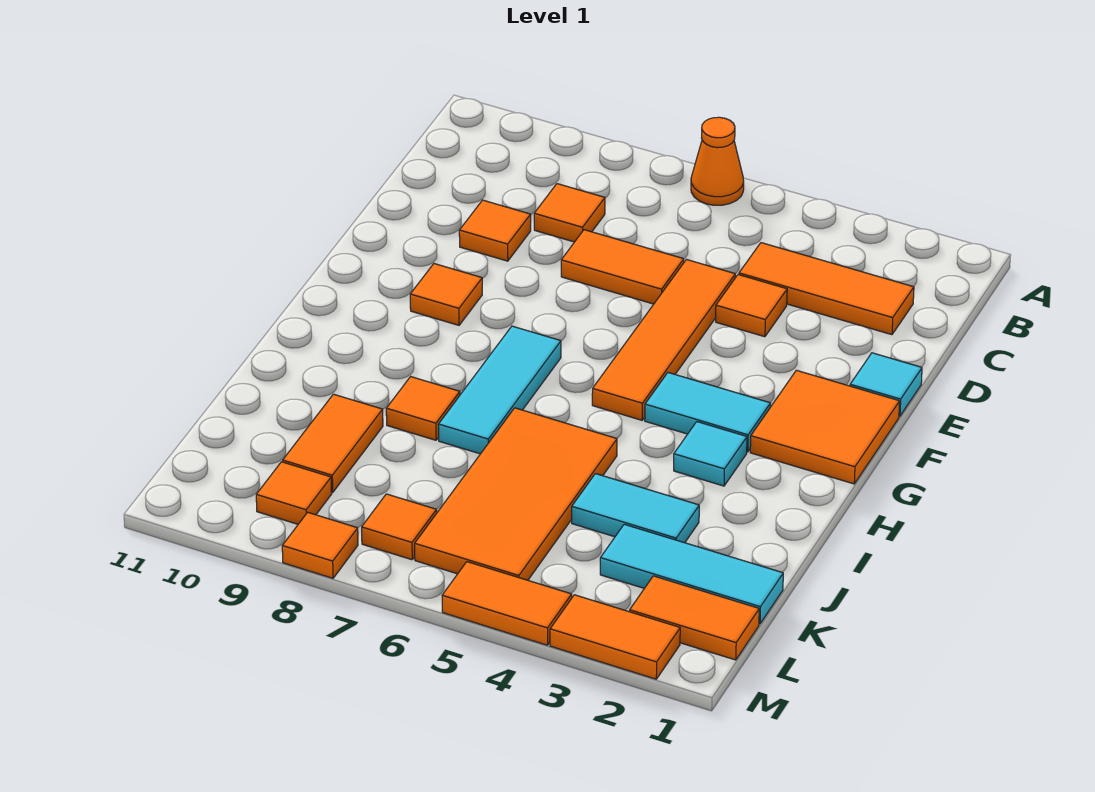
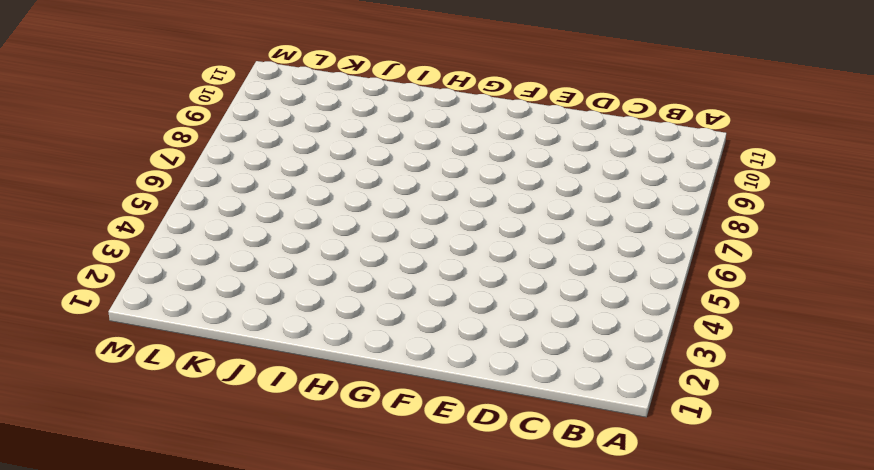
none -> orange cone A6 level 1
none -> orange tile C2:C4 level 1
none -> orange tile C8 level 1

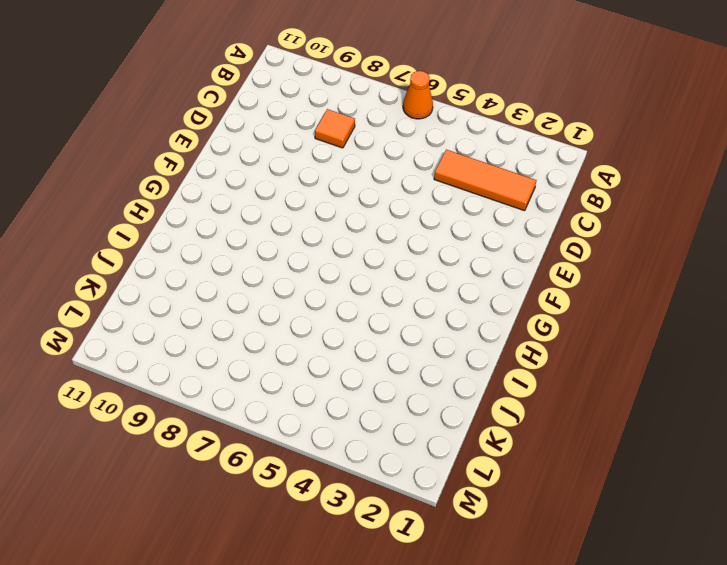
none -> orange tile D4 level 1
none -> orange tile D5:G5 level 1
none -> orange tile D6:D7 level 1

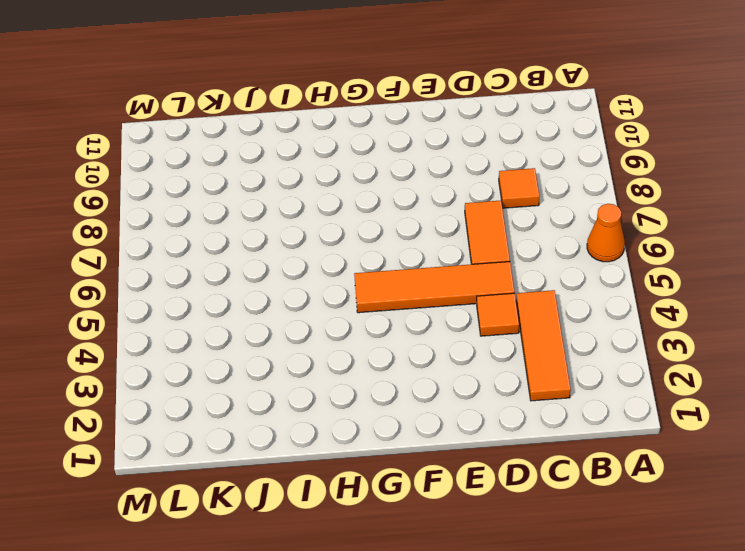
none -> orange tile D9 level 1
none -> cyan tile E1 level 1
none -> orange tile F1:G2 level 1

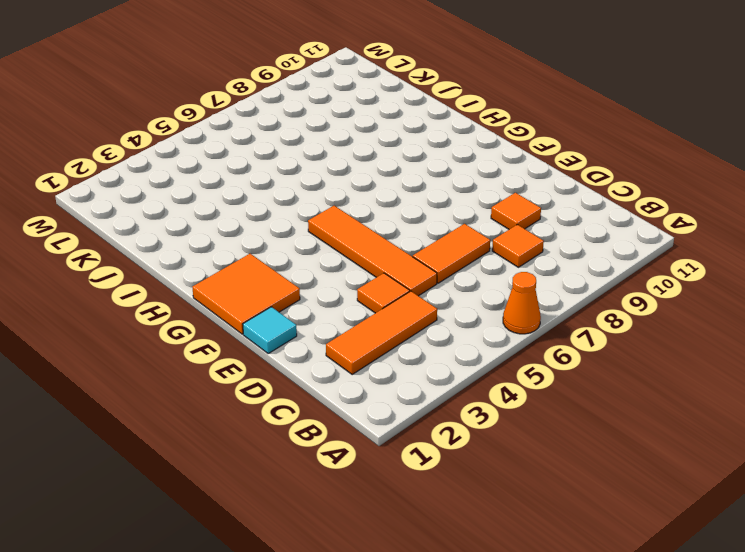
none -> orange tile F9 level 1
none -> cyan tile G3:G4 level 1
none -> cyan tile G7:I7 level 1

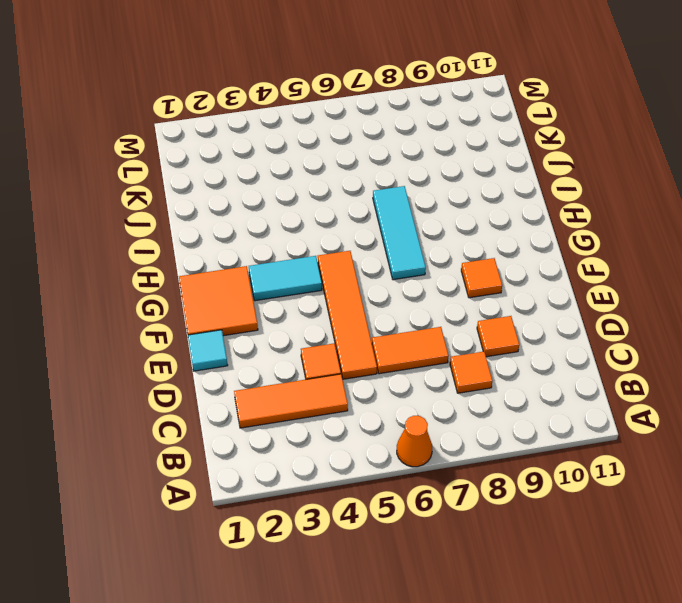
none -> cyan tile H3 level 1
none -> orange tile I5:L6 level 1
none -> orange tile I8 level 1

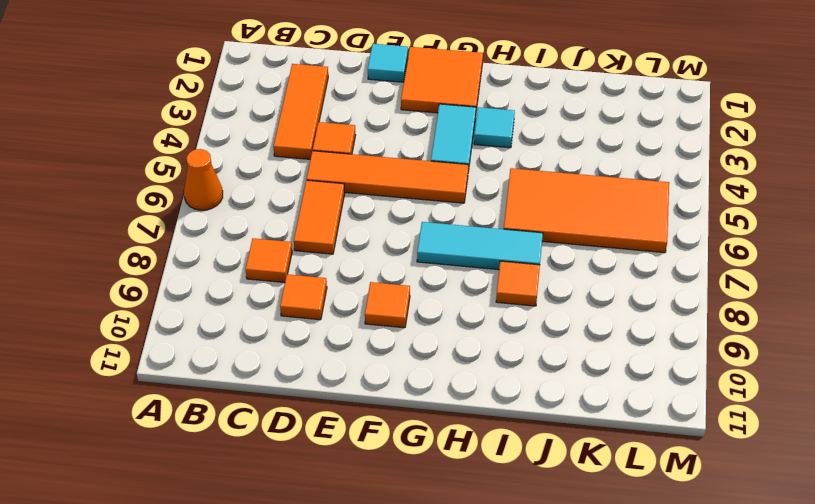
none -> cyan tile J3:J4 level 1
none -> orange tile J9:K9 level 1
none -> cyan tile K1:K3 level 1

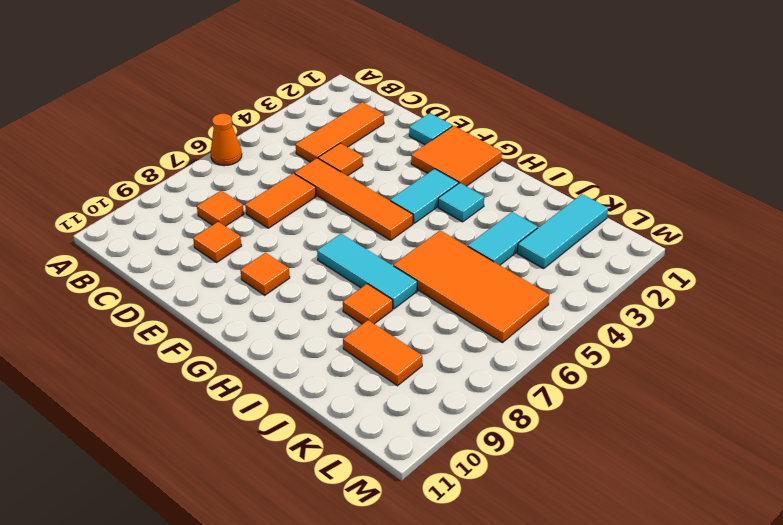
none -> orange tile L1:L2 level 1
none -> orange tile L7 level 1
none -> orange tile L9 level 1

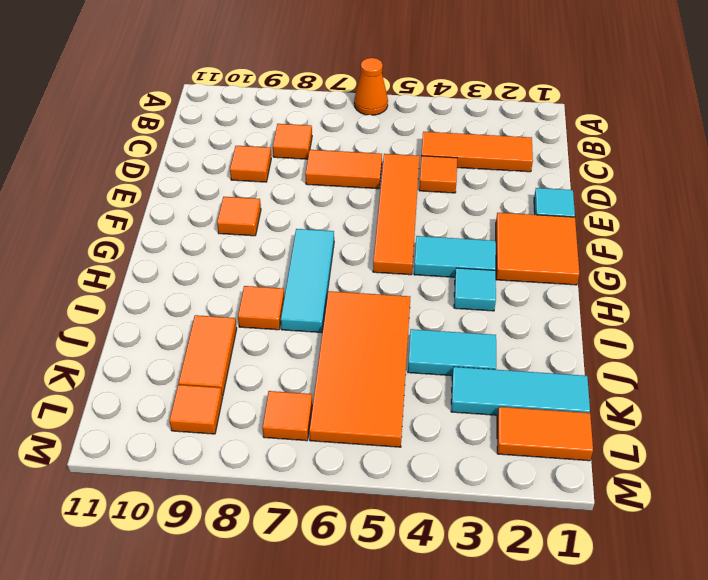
none -> orange tile M2:M3 level 1
none -> orange tile M4:M5 level 1
none -> orange tile M8 level 1

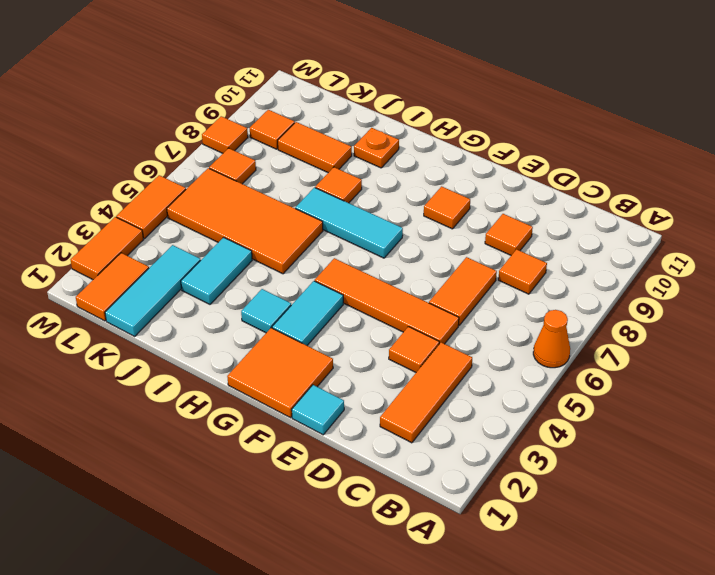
orange plate I10 level 1 -> none

